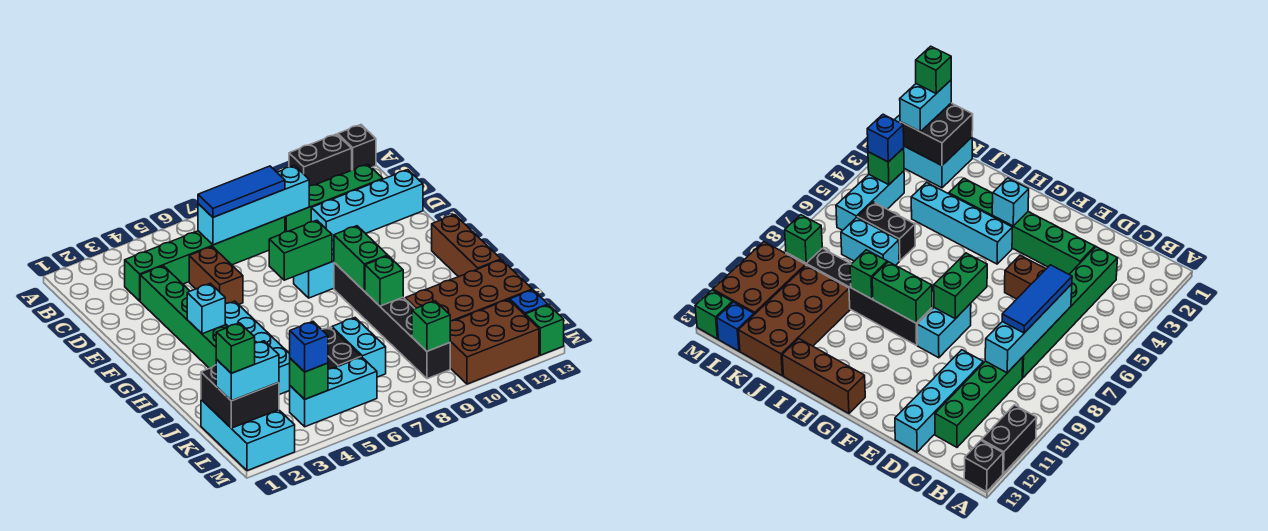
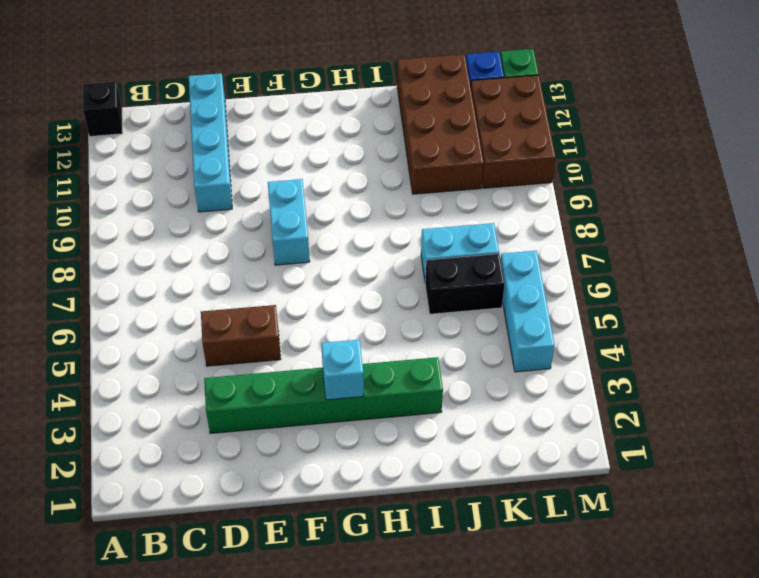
none -> black brick A11:A12 level 1
none -> green brick C3:C8 level 1
none -> green brick C9:C12 level 1
none -> cyan brick G4:J4 level 1

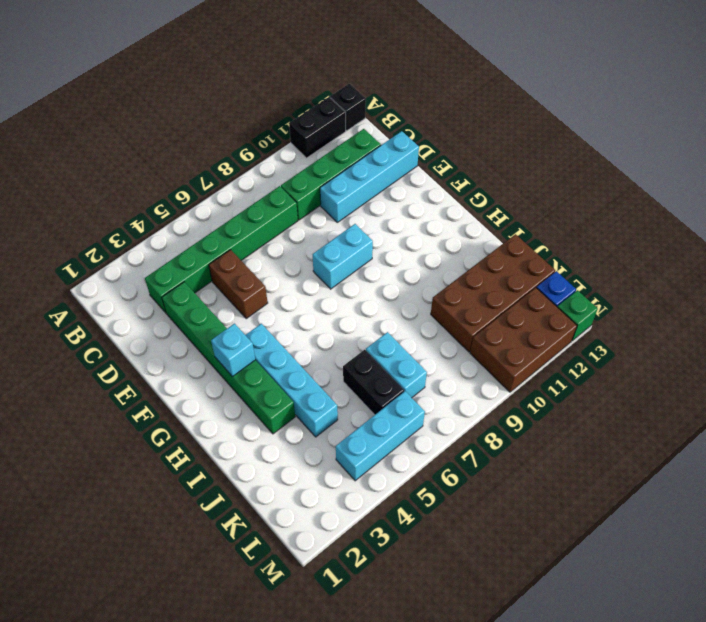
none -> black brick G9:L9 level 1
none -> brown brick G13:I13 level 1
none -> cyan brick K1:M2 level 1
none -> cyan brick C6:C9 level 2

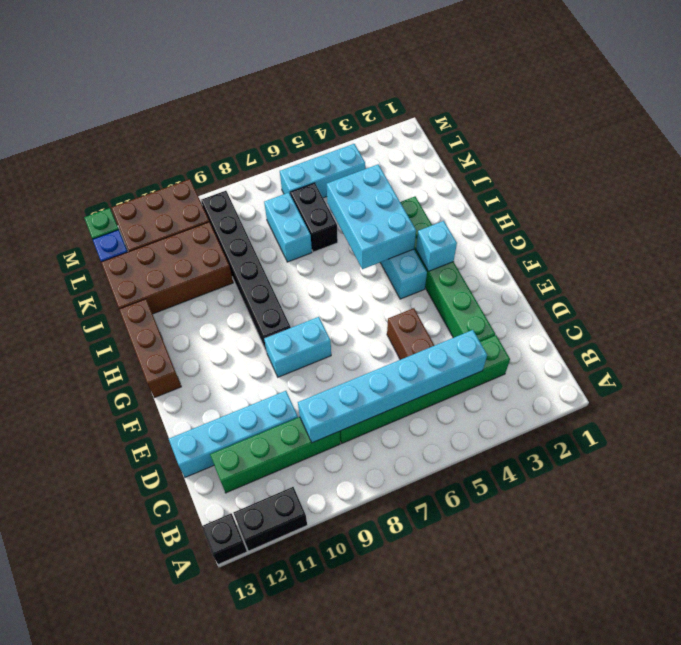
cyan brick C4:C9 level 2 -> cyan brick C6:C9 level 2
cyan brick H4:J5 level 2 -> cyan brick K1:M2 level 1
none -> green brick F7:F8 level 2
none -> green brick G9:H9 level 2
none -> green brick I9 level 2
none -> black brick K1:L2 level 2

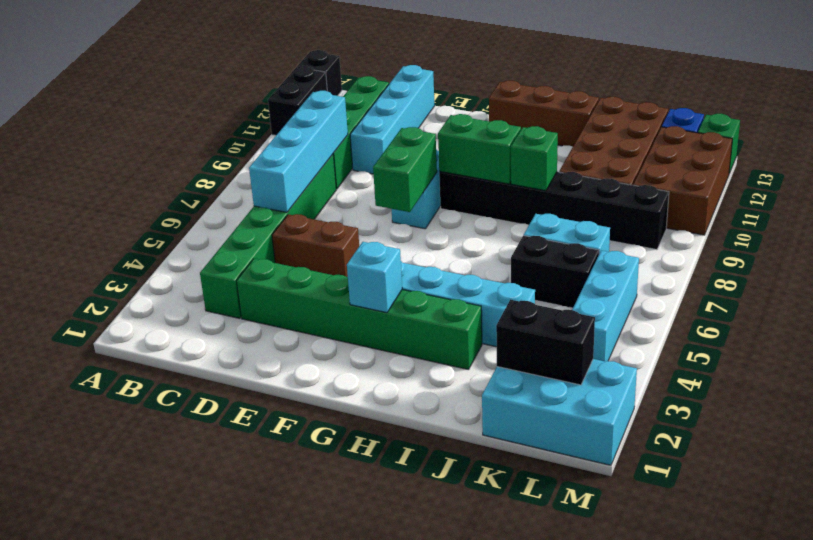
black brick K2:L2 level 2 -> black brick K1:L2 level 2
none -> green brick L4 level 2
none -> green brick L9 level 2
none -> blue tile C6:C8 level 3
none -> cyan brick L1:L2 level 3

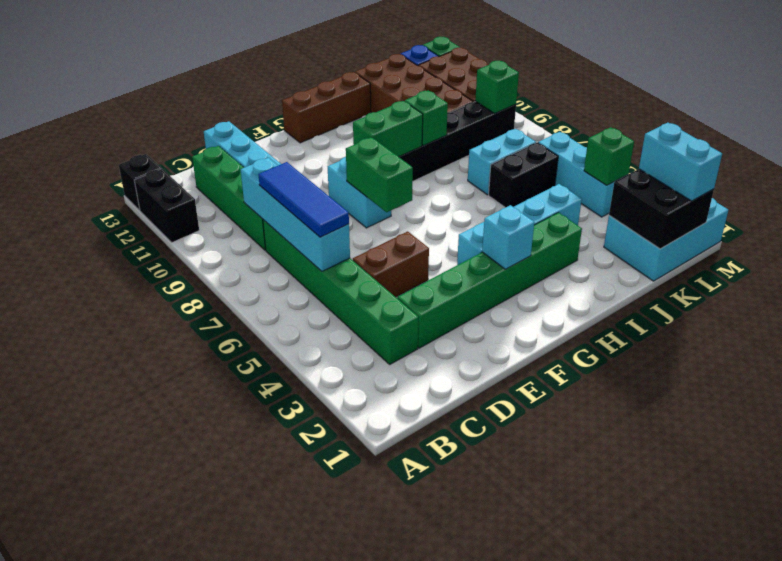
none -> blue brick L4 level 3
none -> green brick L1 level 4

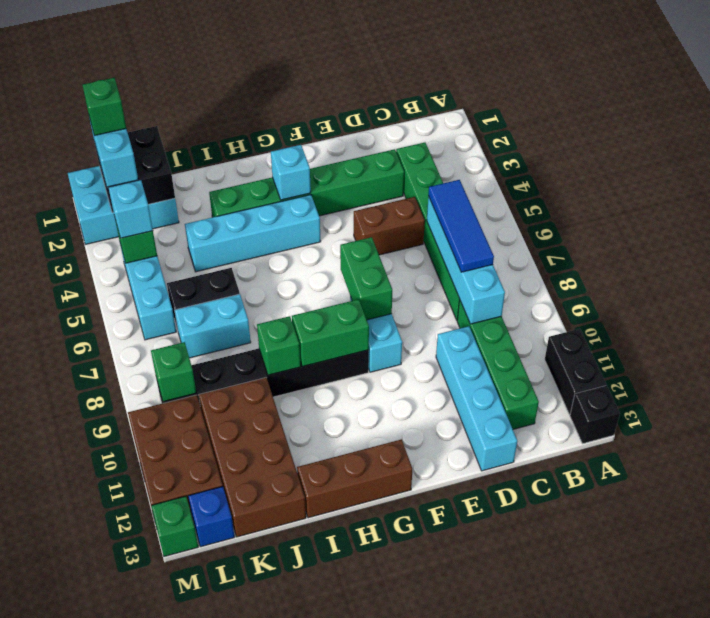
cyan brick L4 level 3 -> blue brick L4 level 3

